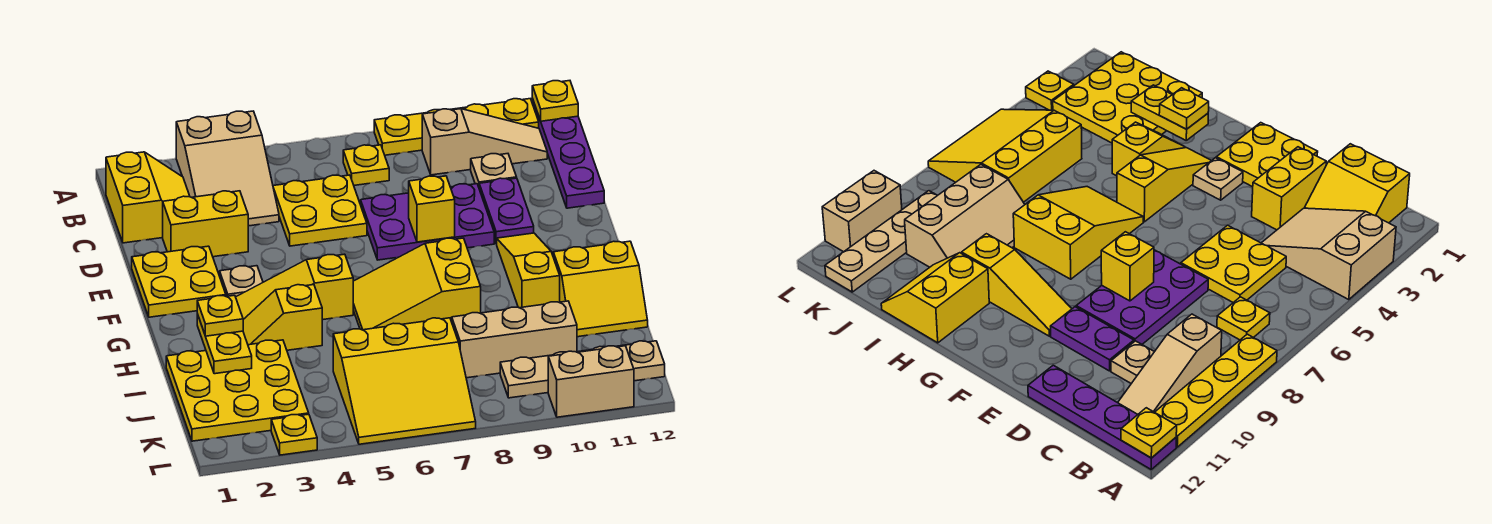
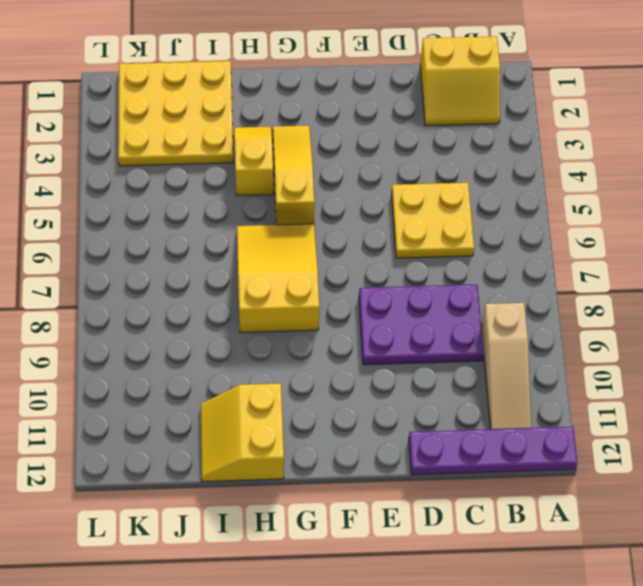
purple plate C8:E9 level 1 -> purple plate D7:E9 level 1
none -> tan slope A3:C4 level 1 top A
none -> yellow plate A8:A11 level 1
none -> yellow plate B7 level 1

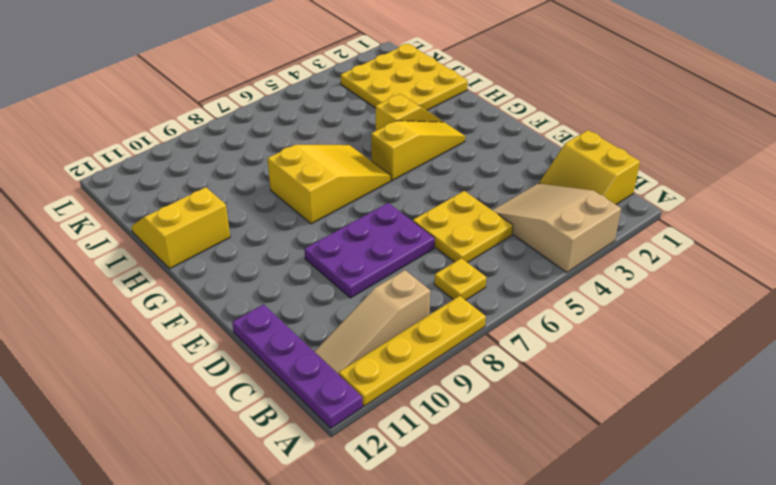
none -> tan plate C10 level 1
none -> yellow brick D2:D3 level 1
none -> purple plate D10:E10 level 1

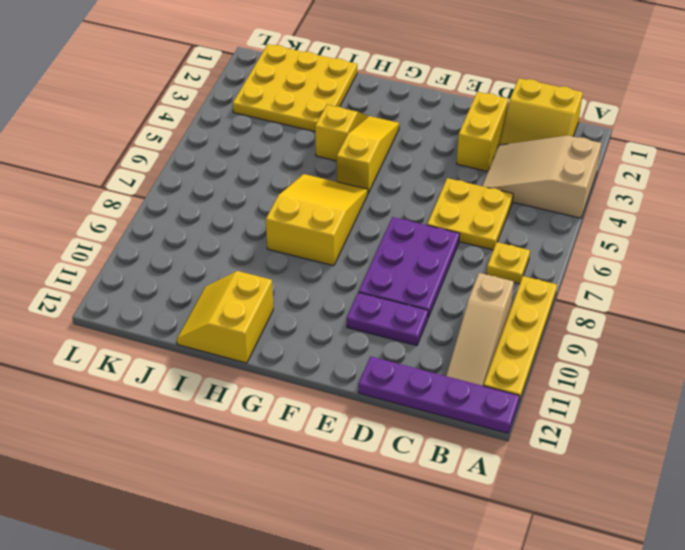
none -> tan plate C10 level 1
none -> yellow plate E1:F2 level 1
none -> tan plate F3 level 1

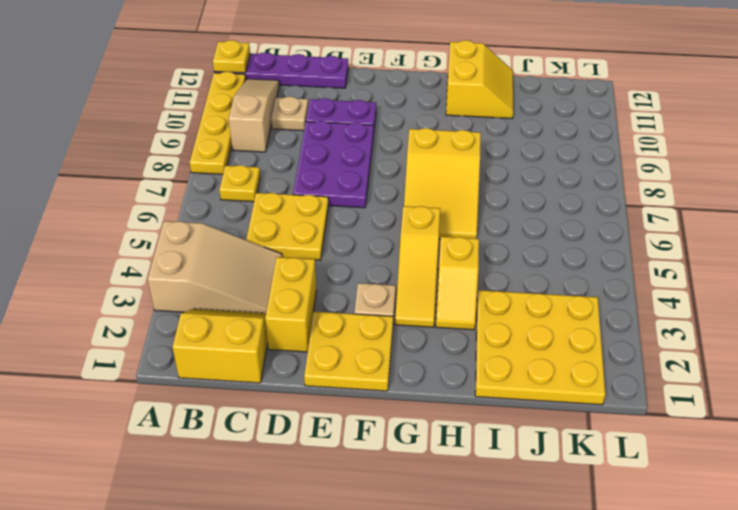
none -> yellow slope F10:H10 level 1 top H
none -> tan slope I8:J10 level 1 top J
none -> yellow slope J5:L7 level 1 top J

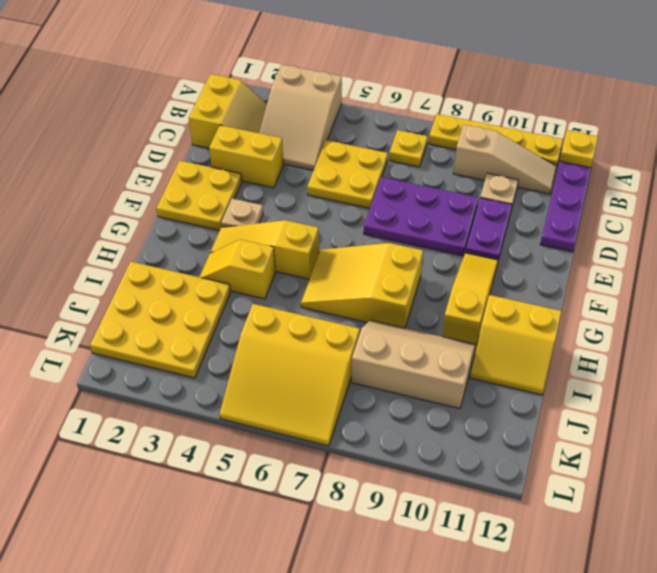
none -> tan plate K9:K12 level 1
none -> yellow plate L3 level 1
none -> tan brick L10:L11 level 1

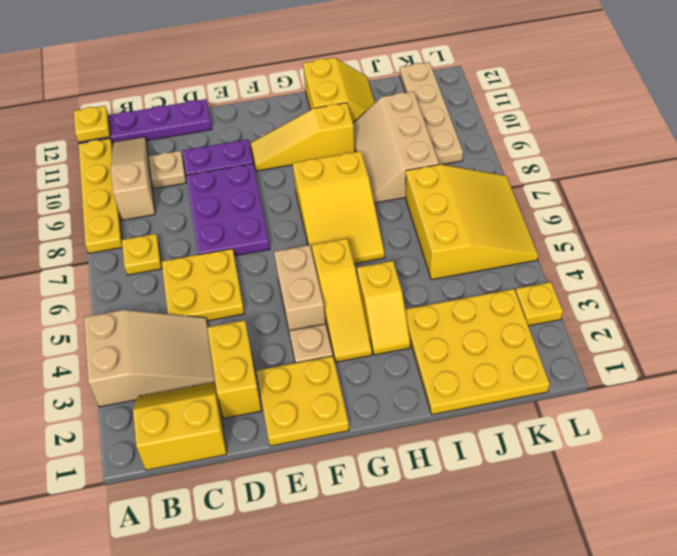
tan brick F4:F5 level 1 -> tan brick L10:L11 level 1
none -> yellow brick E8 level 2
none -> yellow plate H2:I2 level 2
none -> yellow plate H2 level 3

